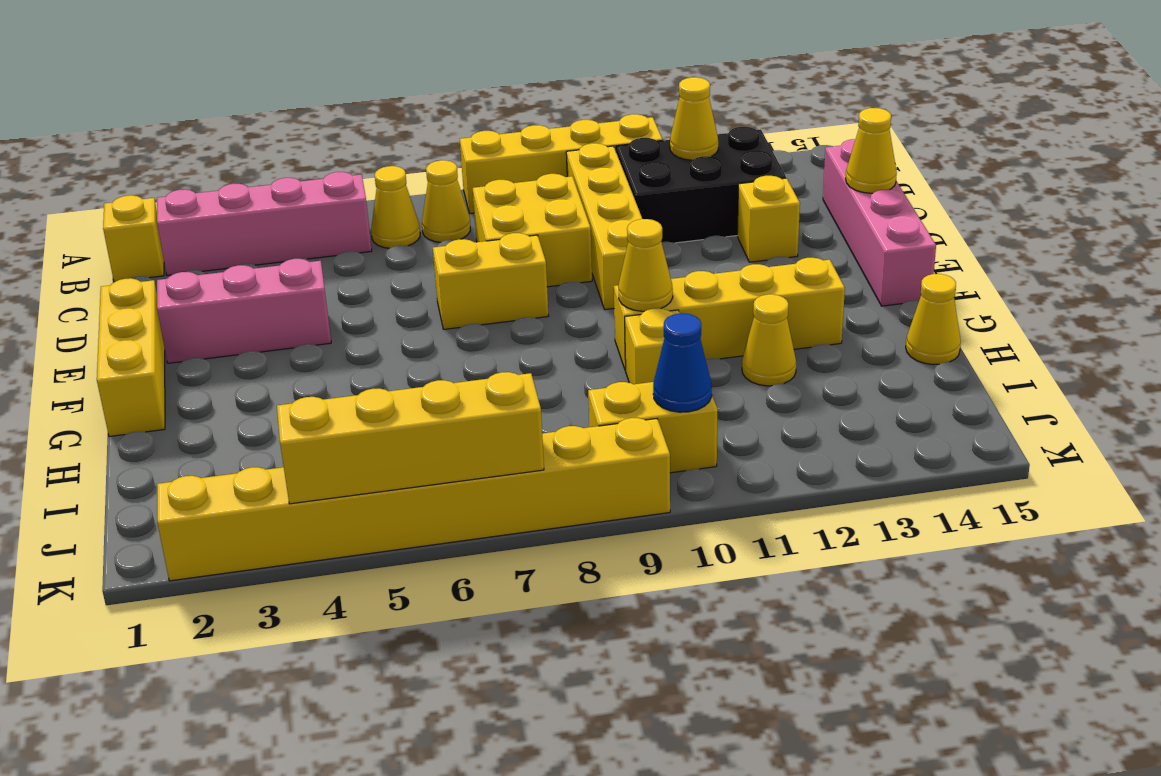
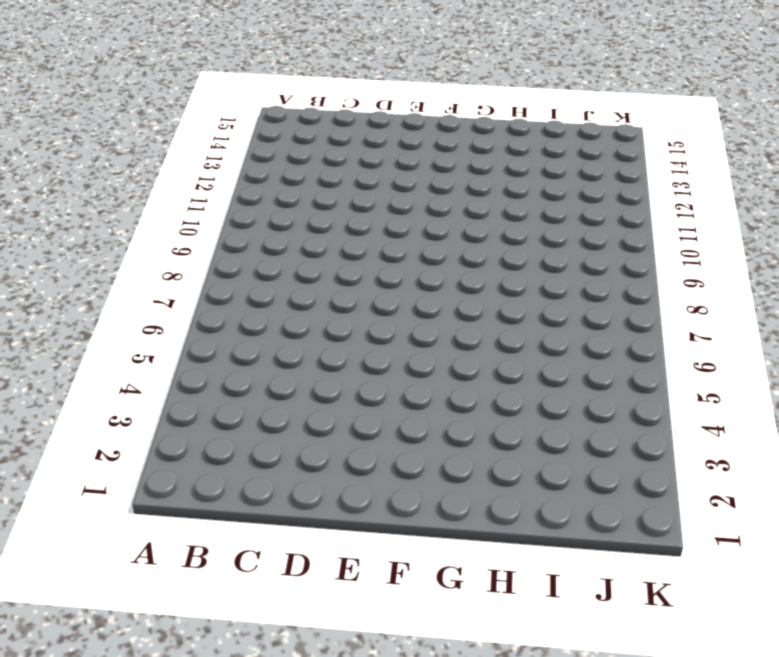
none -> yellow brick A8:A11 level 1
none -> yellow brick B1 level 1
none -> pink brick B2:B5 level 1

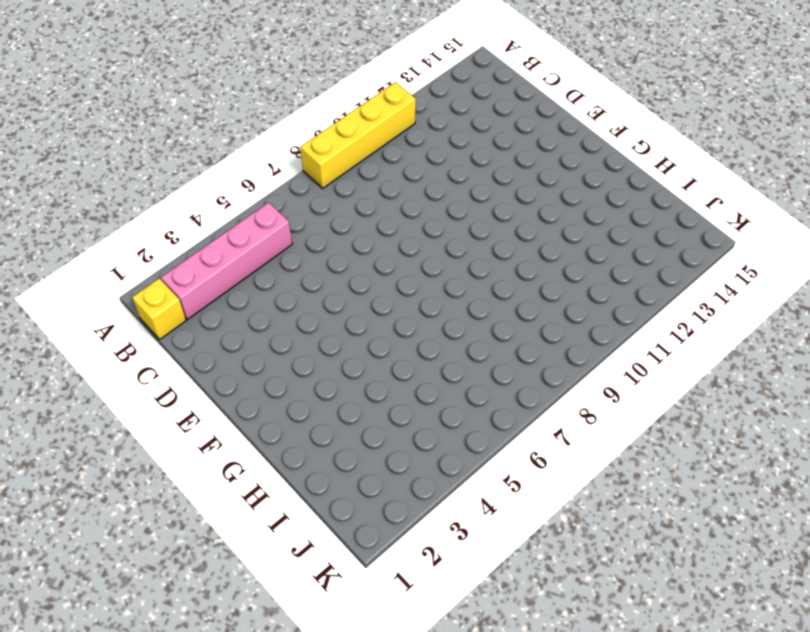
none -> yellow cone B6 level 1
none -> yellow cone B7 level 1
none -> yellow brick B10:E10 level 1

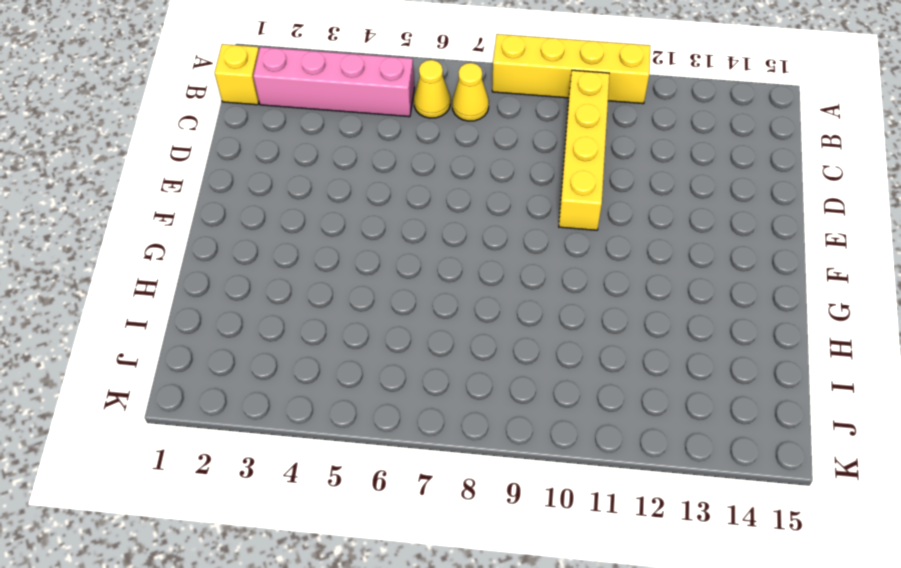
none -> black brick B11:C13 level 1
none -> yellow brick C8:D9 level 1
none -> pink brick C15:F15 level 1

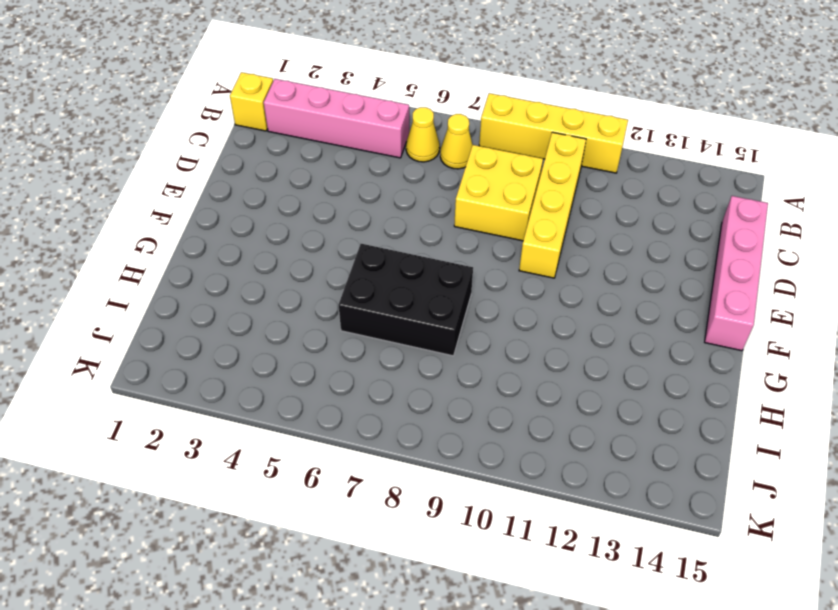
black brick G6:H8 level 1 -> black brick B11:C13 level 1
none -> yellow brick D13 level 1
none -> yellow brick E1:G1 level 1
none -> pink brick E2:E4 level 1

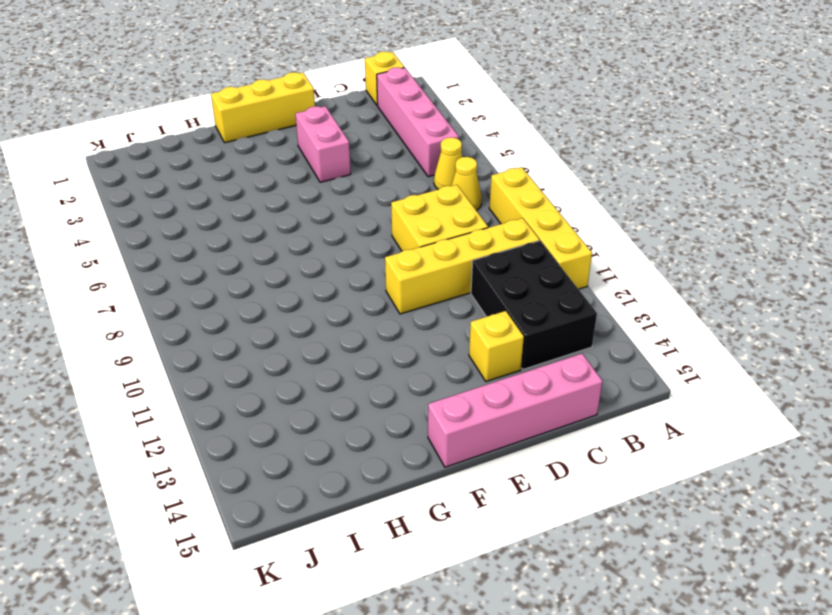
pink brick E3:E4 level 1 -> pink brick E2:E4 level 1
none -> yellow brick E7:E8 level 1
none -> yellow brick G10:G13 level 1
none -> yellow brick H10 level 1

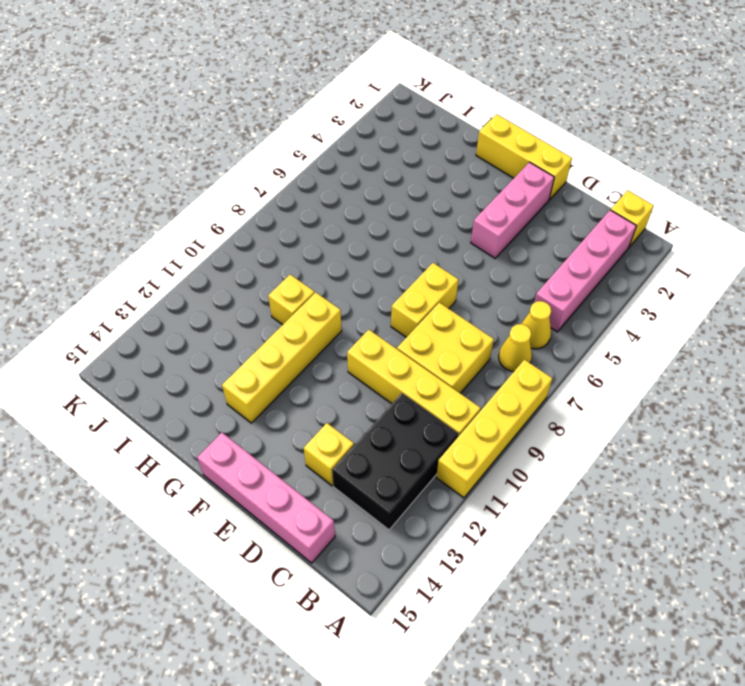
none -> yellow cone H12 level 1
none -> yellow cone H15 level 1
none -> yellow brick J9:J10 level 1

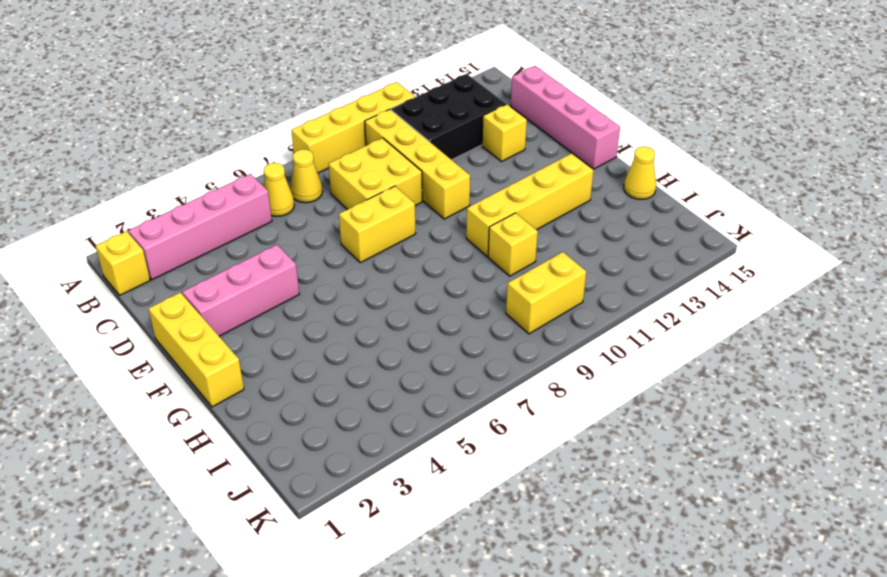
none -> yellow cone H12 level 1
none -> yellow brick K2:K9 level 1
none -> yellow cone B12 level 2

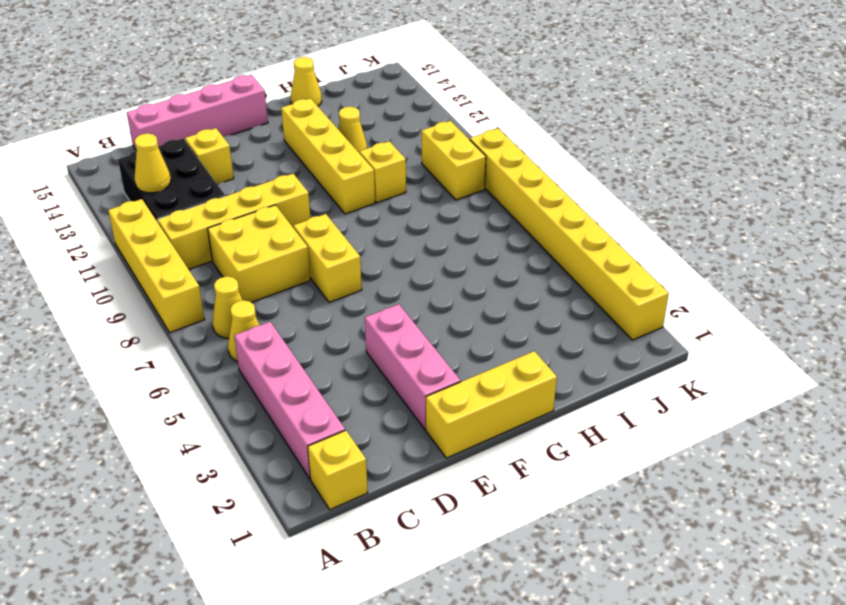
none -> yellow cone D15 level 2
none -> yellow cone G10 level 2
none -> blue cone J10 level 2

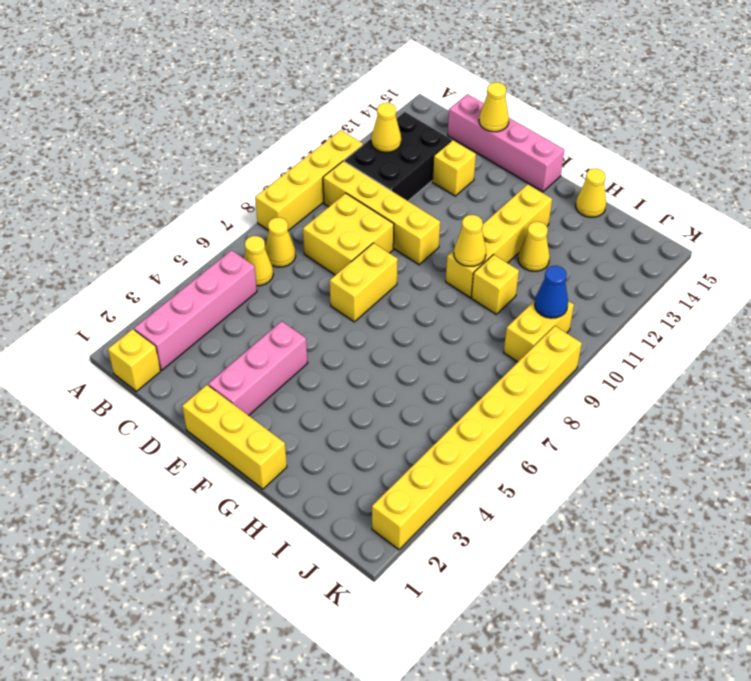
none -> yellow brick K4:K7 level 2

